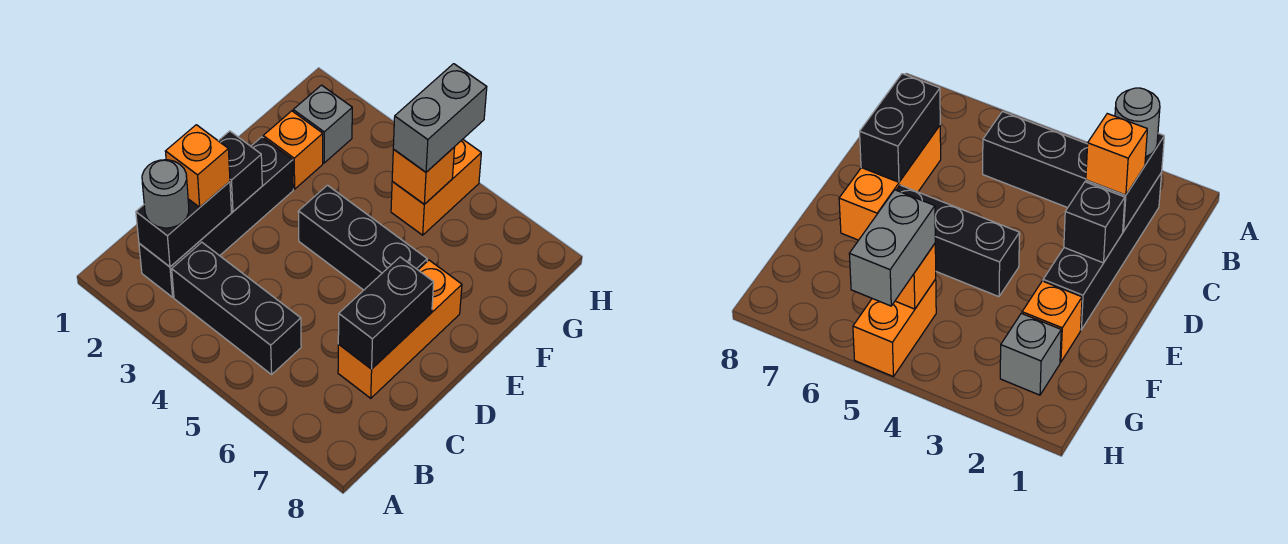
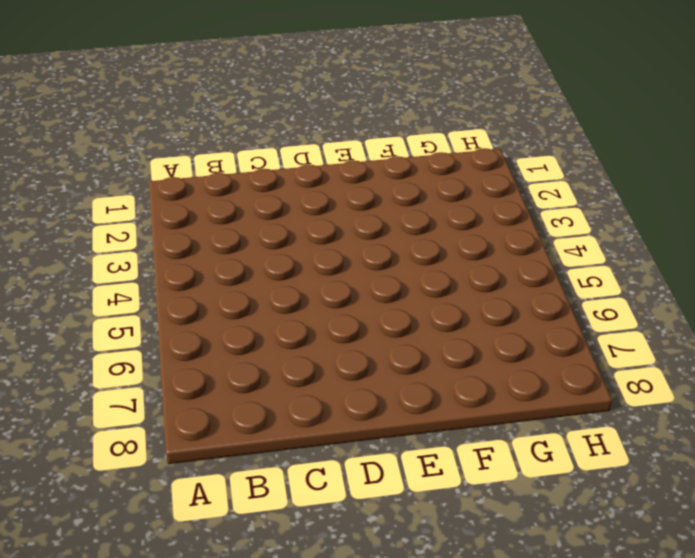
none -> black brick B2:E2 level 1
none -> black brick B3:B5 level 1
none -> orange brick C7:E7 level 1

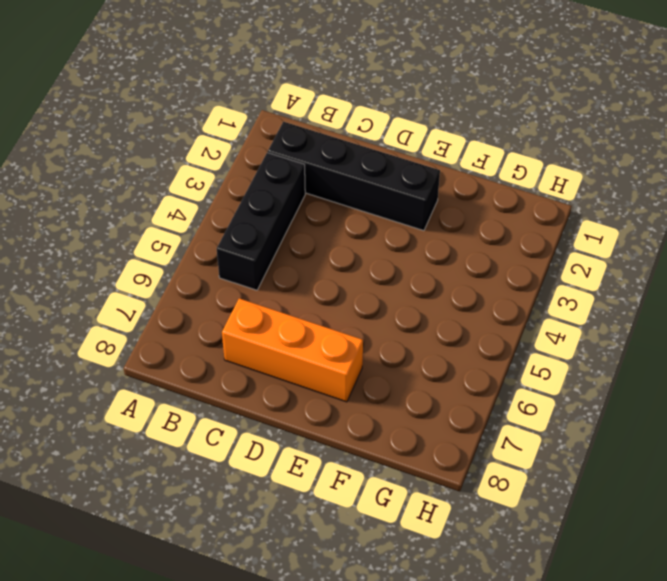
none -> black brick E4:E6 level 1
none -> orange brick F2 level 1
none -> grey brick G2 level 1

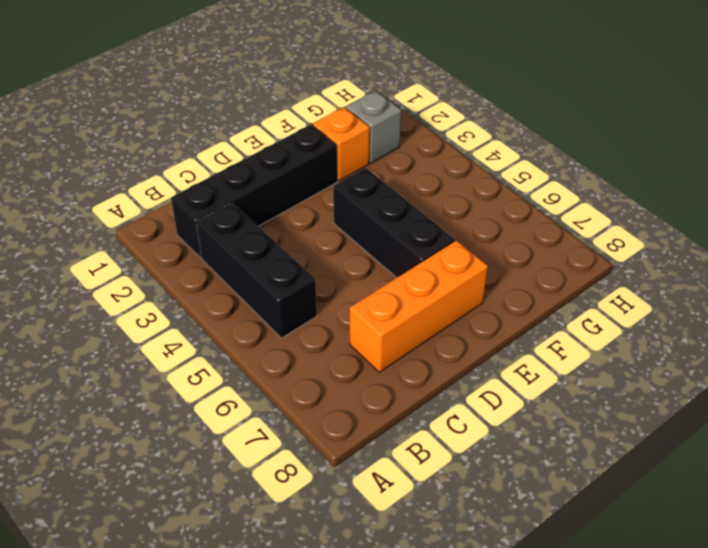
none -> orange brick G5:H5 level 1
none -> black brick B2:C2 level 2
none -> black brick C7:D7 level 2

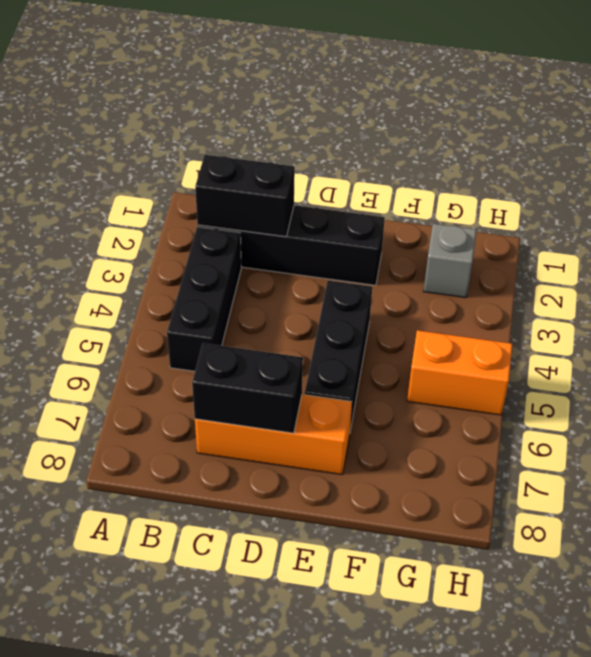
none -> orange brick F2 level 1
none -> black brick D2 level 2
none -> orange brick G5 level 2

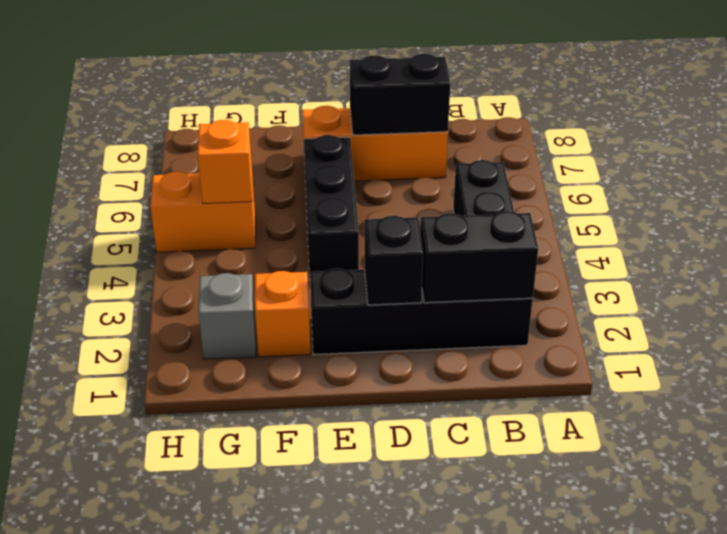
none -> grey round brick B2 level 3
none -> orange brick C2 level 3
none -> grey brick G5:H5 level 3

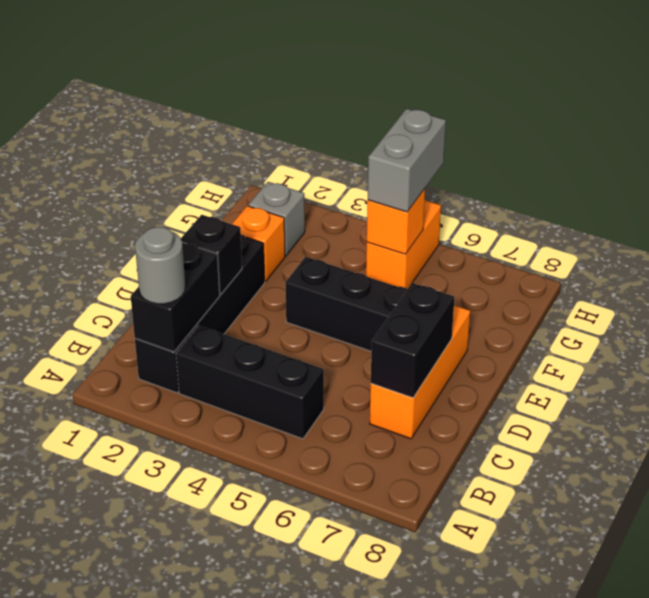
none -> orange brick C2 level 3

